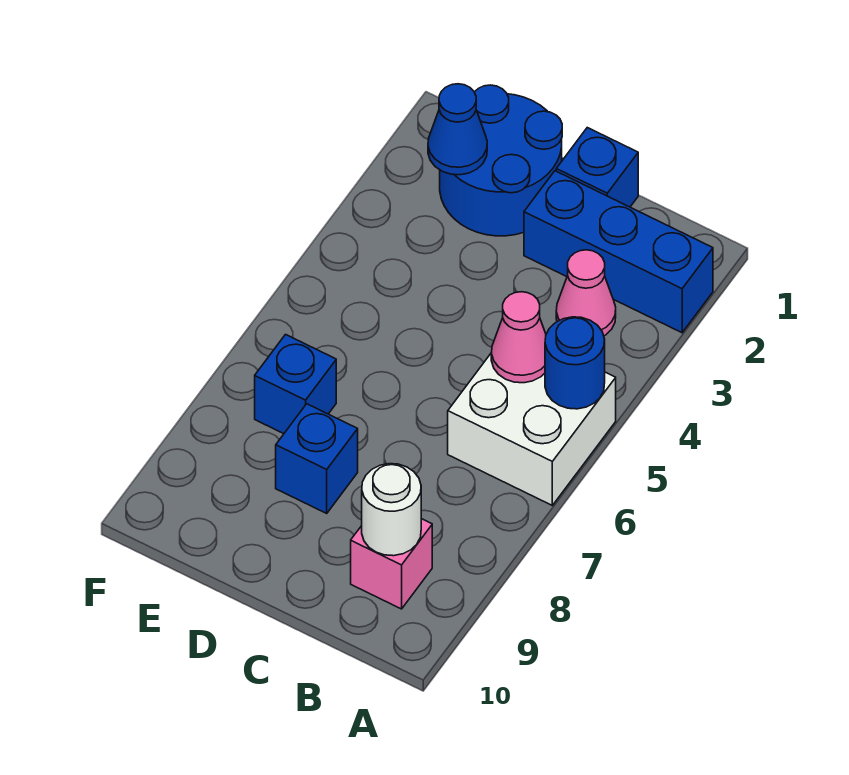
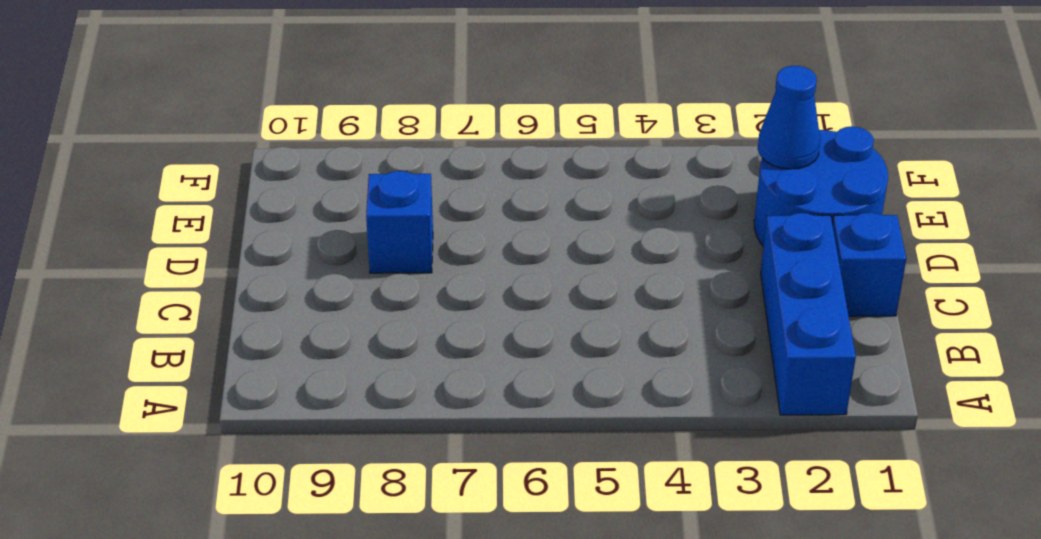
none -> white brick A5:B6 level 1
none -> pink cone B3 level 1
none -> pink brick B9 level 1

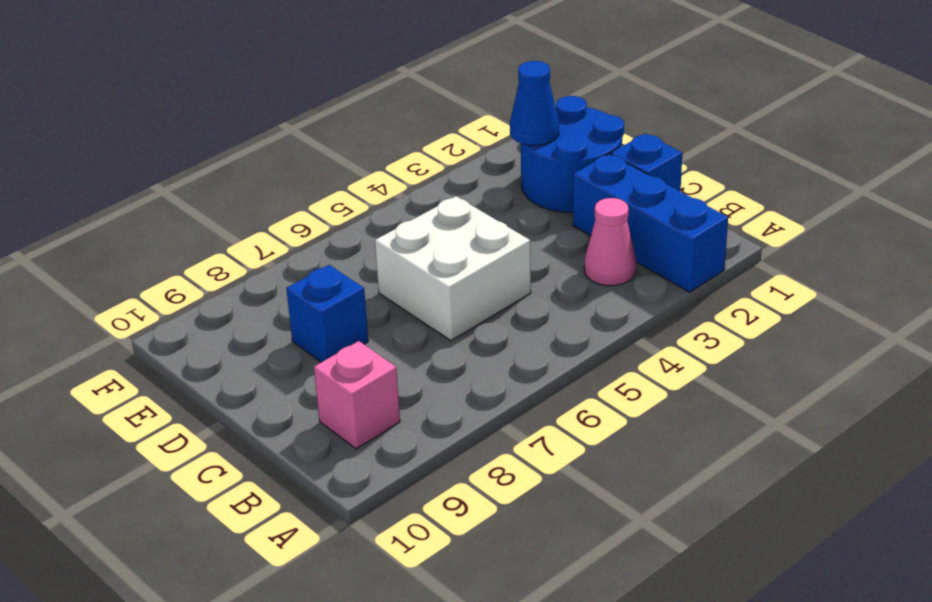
white brick C5:D6 level 1 -> white brick A5:B6 level 1
none -> blue brick E7 level 1
none -> blue round brick A5 level 2
none -> pink cone B5 level 2

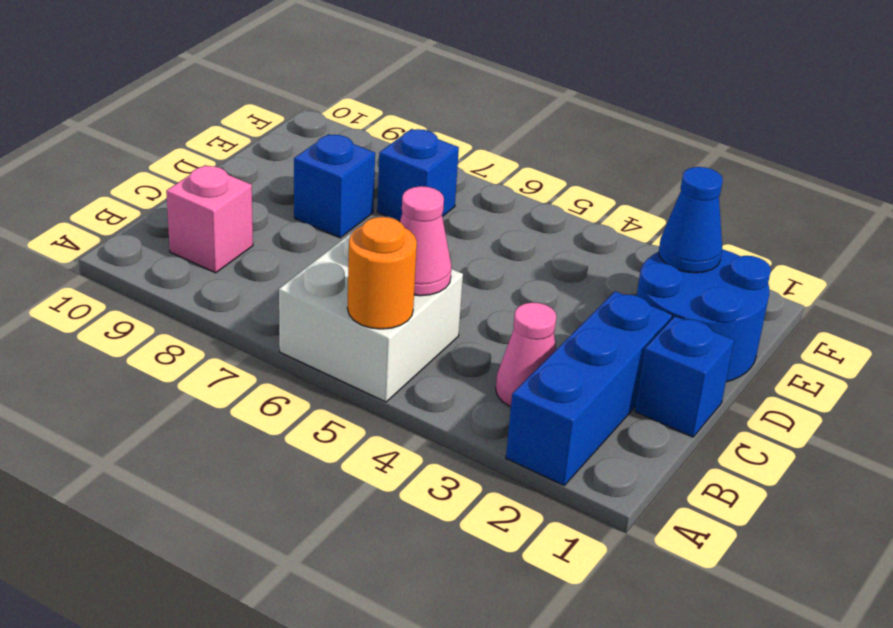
orange round brick A5 level 2 -> blue round brick A5 level 2
none -> white round brick B9 level 2

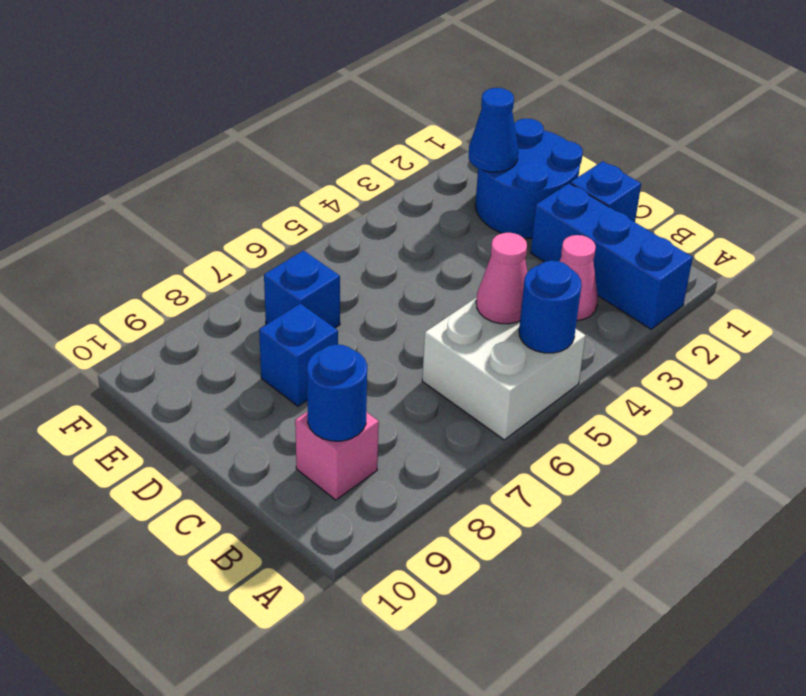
blue round brick B9 level 2 -> white round brick B9 level 2

